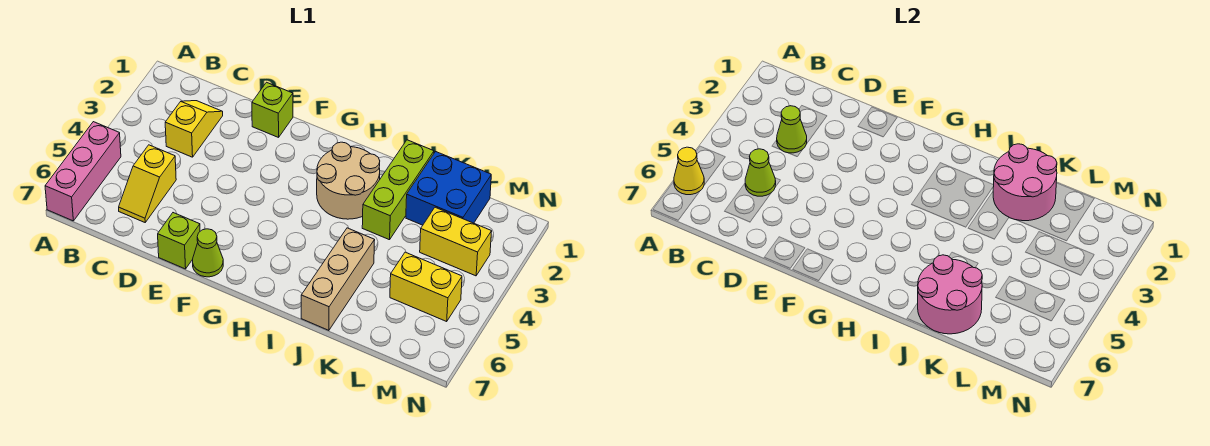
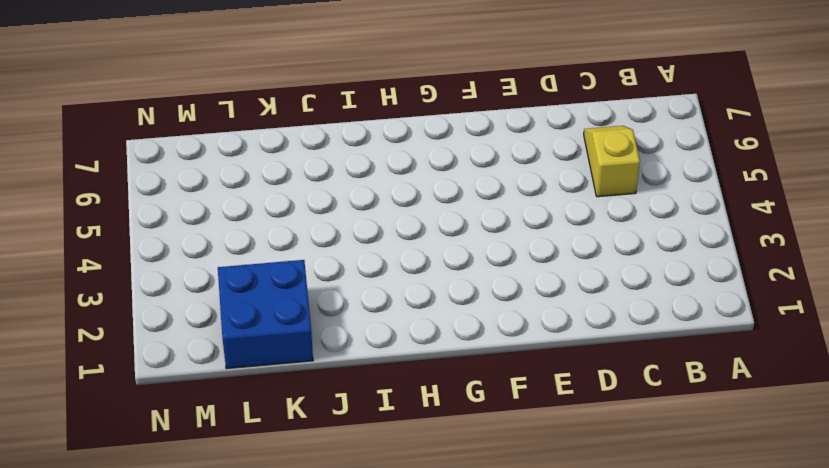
none -> pink brick A5:A7 level 1
none -> yellow slope C2:C3 level 1 top 3
none -> lime brick E1 level 1

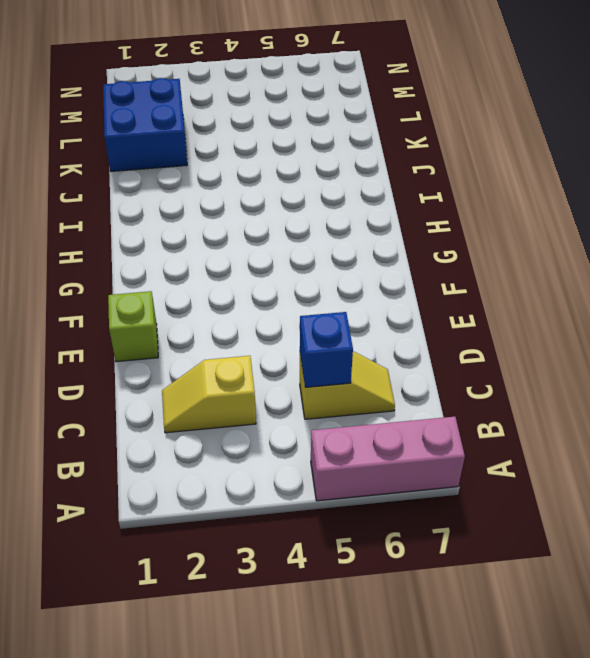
blue brick C5 level 2 -> lime cone C5 level 2
none -> lime brick E7 level 1
none -> lime cone F7 level 1
none -> tan round brick H2:I3 level 1

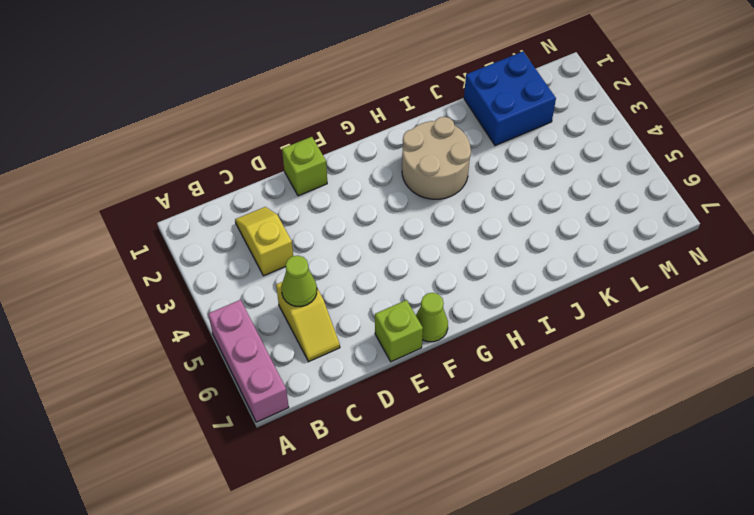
none -> lime brick J1:J3 level 1
none -> tan brick J5:J7 level 1
none -> yellow brick L3:M3 level 1

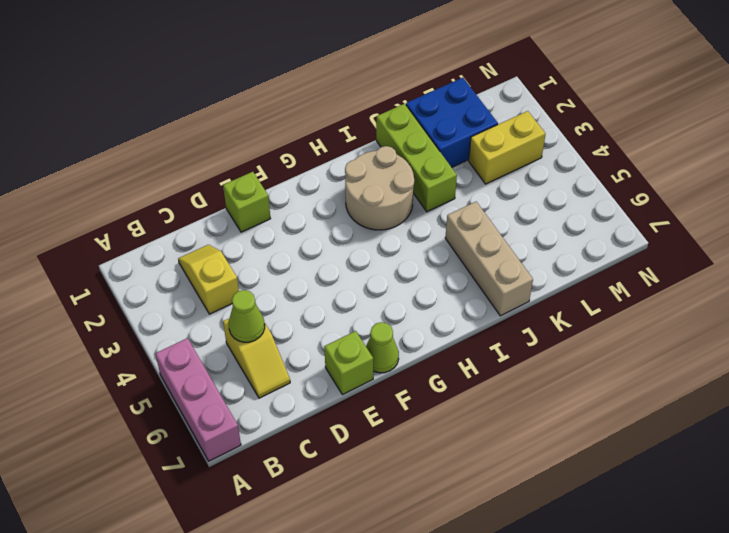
none -> yellow brick L5:M5 level 1
none -> yellow cone A6 level 2
none -> lime cone C3 level 2

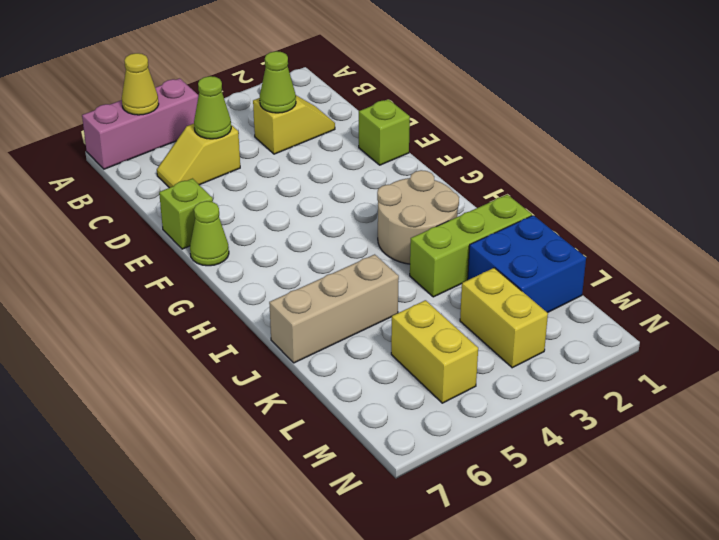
none -> pink round brick J1:K2 level 2
none -> pink round brick J6:K7 level 2

